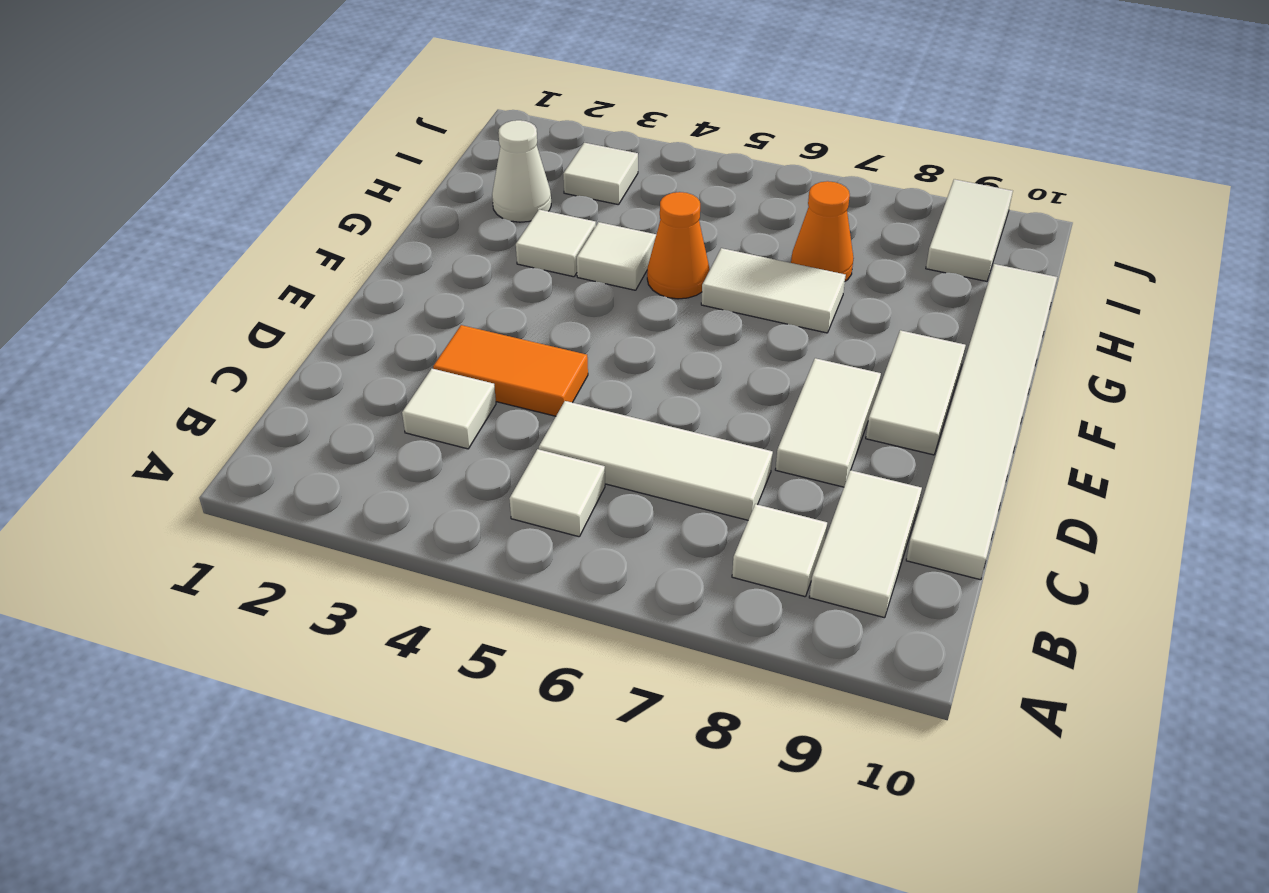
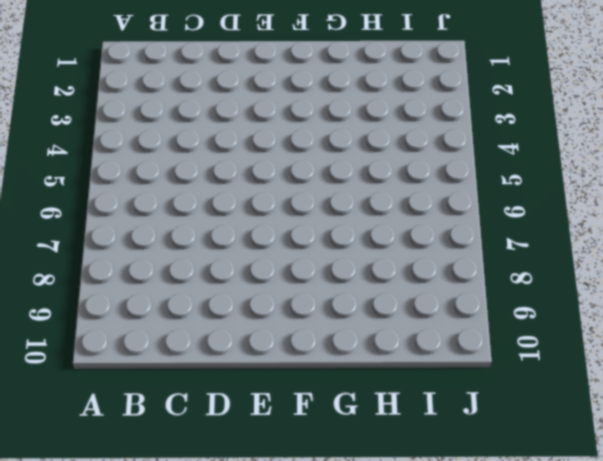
none -> white tile B5 level 1
none -> white tile B8 level 1
none -> white tile B9:C9 level 1

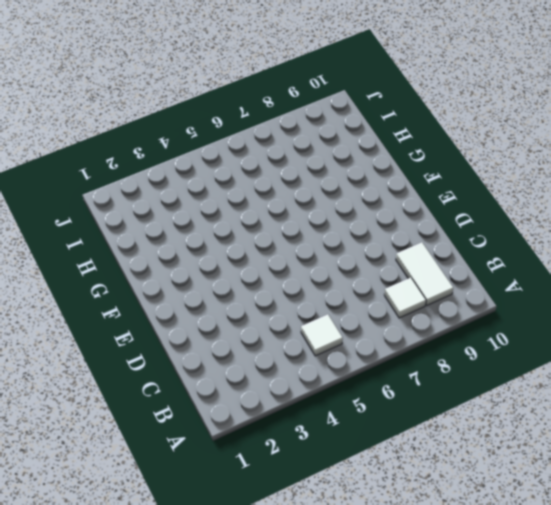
none -> white tile C3 level 1
none -> white tile C5:C7 level 1
none -> white tile C10:H10 level 1

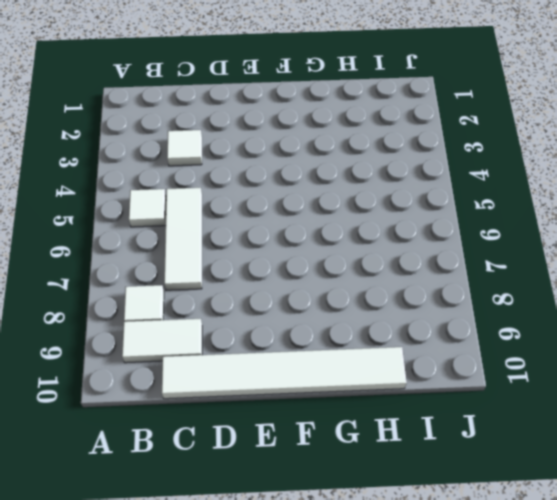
none -> orange tile D3:D4 level 1
none -> white tile D8:E8 level 1
none -> white tile E9:F9 level 1

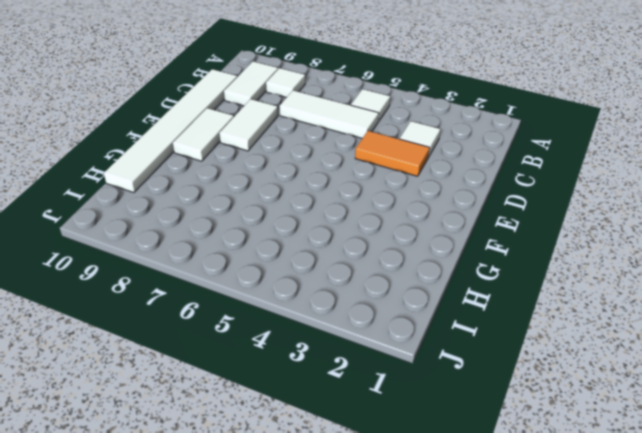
none -> white tile G3 level 1
none -> white tile G4 level 1
none -> orange cone G5 level 1

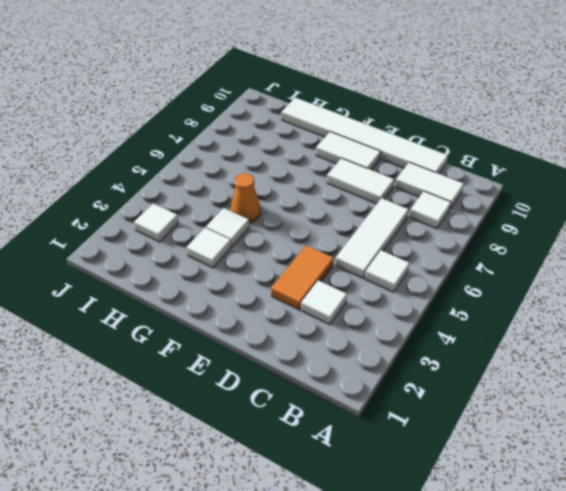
none -> white tile G6:G7 level 1
none -> white cone H2 level 1
none -> orange cone H7 level 1

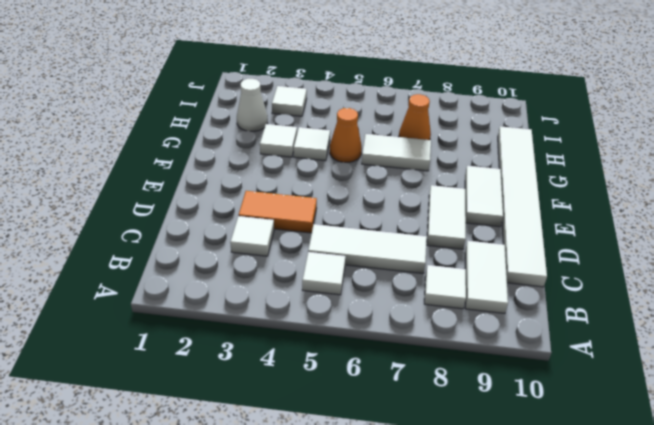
none -> white tile I9:J9 level 1

